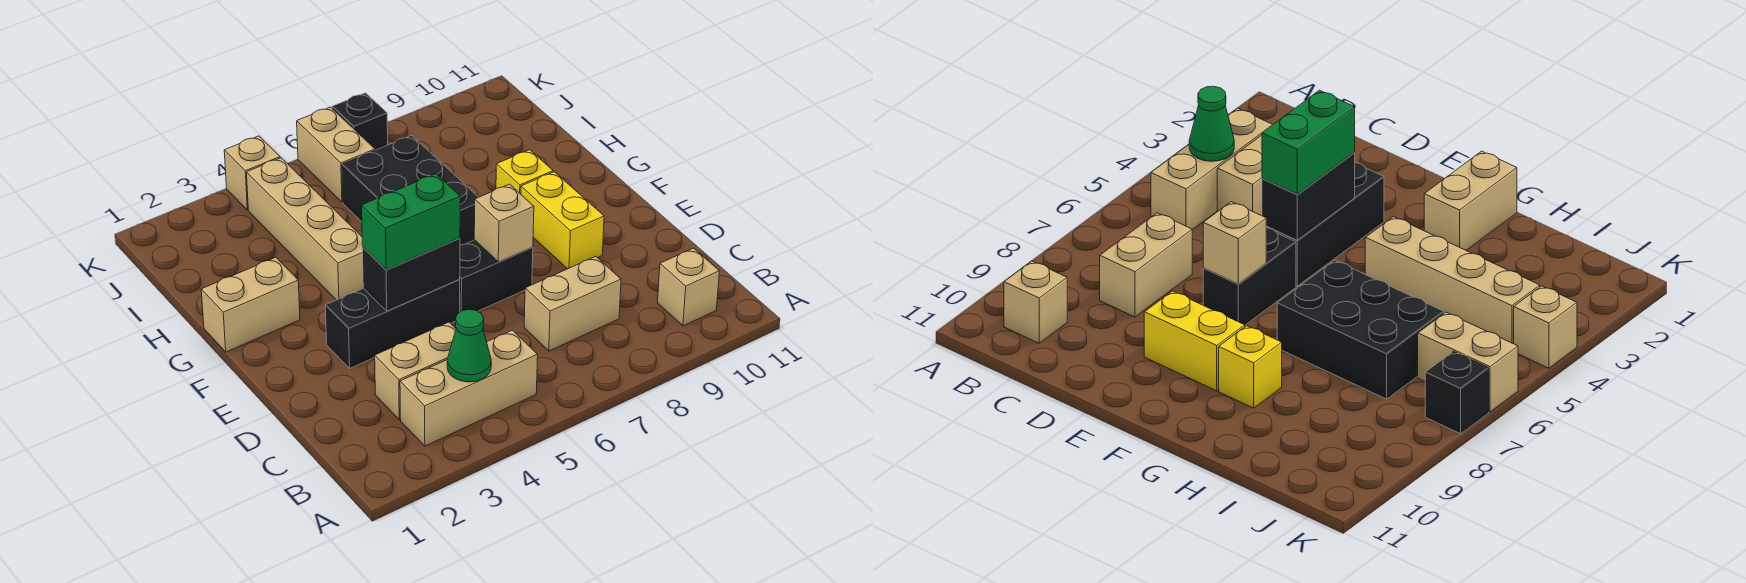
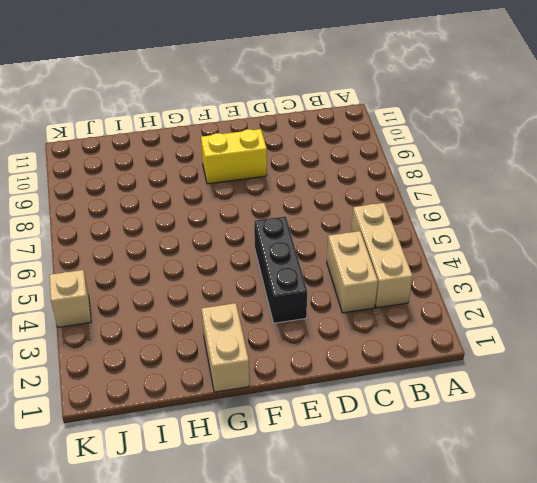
none -> tan brick B10 level 1
none -> tan brick C7:C8 level 1
none -> black brick E6:E7 level 1

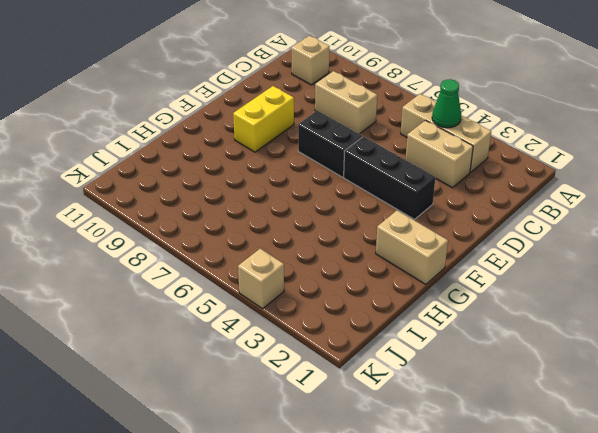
none -> tan brick G4:J4 level 1
none -> black brick G6:I7 level 1
none -> yellow brick G9 level 1

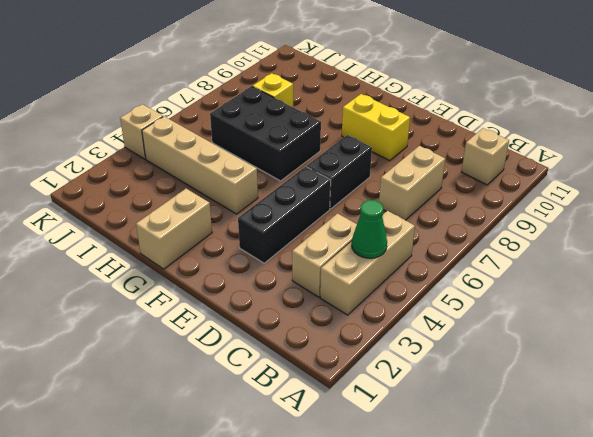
yellow brick I8 level 1 -> yellow brick G9 level 1
none -> tan brick J6:K6 level 1
none -> black brick K7 level 1
none -> black brick E4:E5 level 2

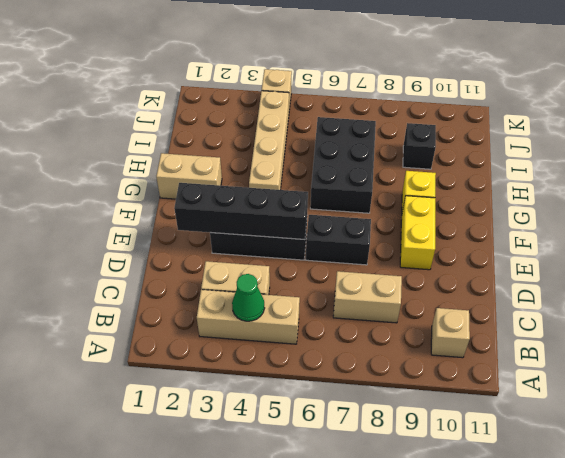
black brick E2:E5 level 2 -> black brick E4:E5 level 2
black brick I9 level 1 -> black brick K7 level 1
none -> tan brick J6:K6 level 1
none -> tan brick E7 level 2
none -> green brick E4:E5 level 3

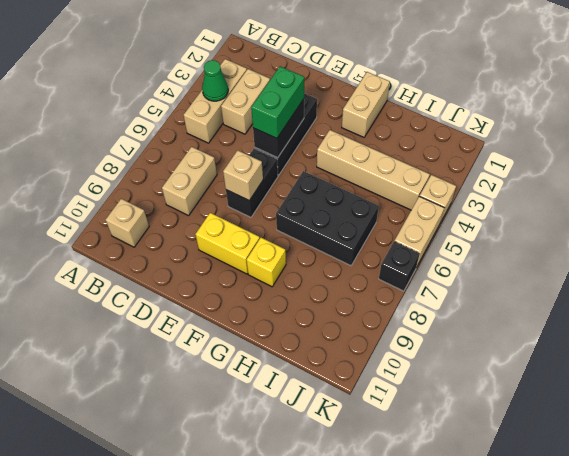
tan brick K5:K6 level 1 -> tan brick J6:K6 level 1

